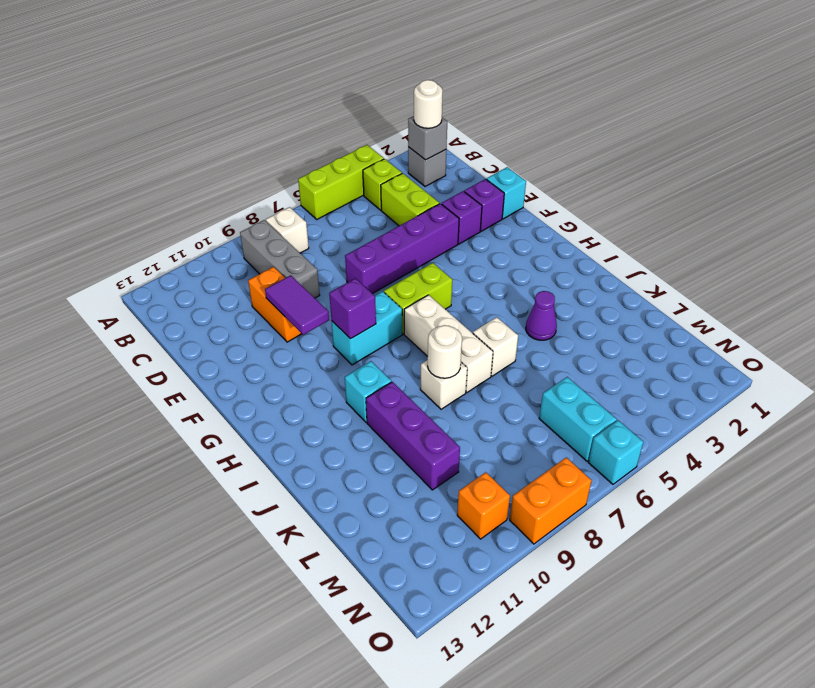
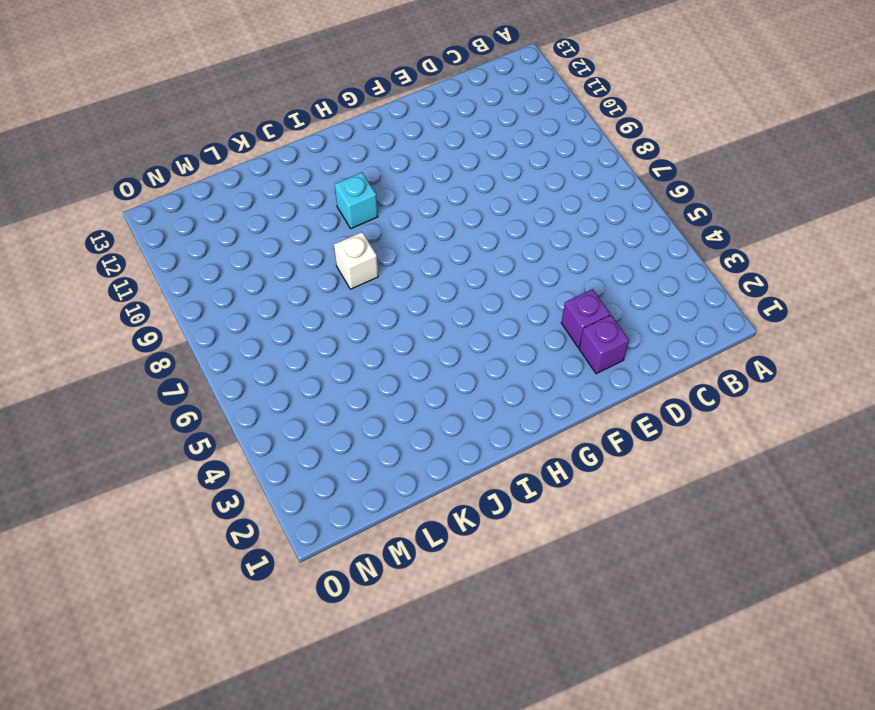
none -> lime brick A4:A6 level 1
none -> grey brick B2 level 1
none -> lime brick B4 level 1

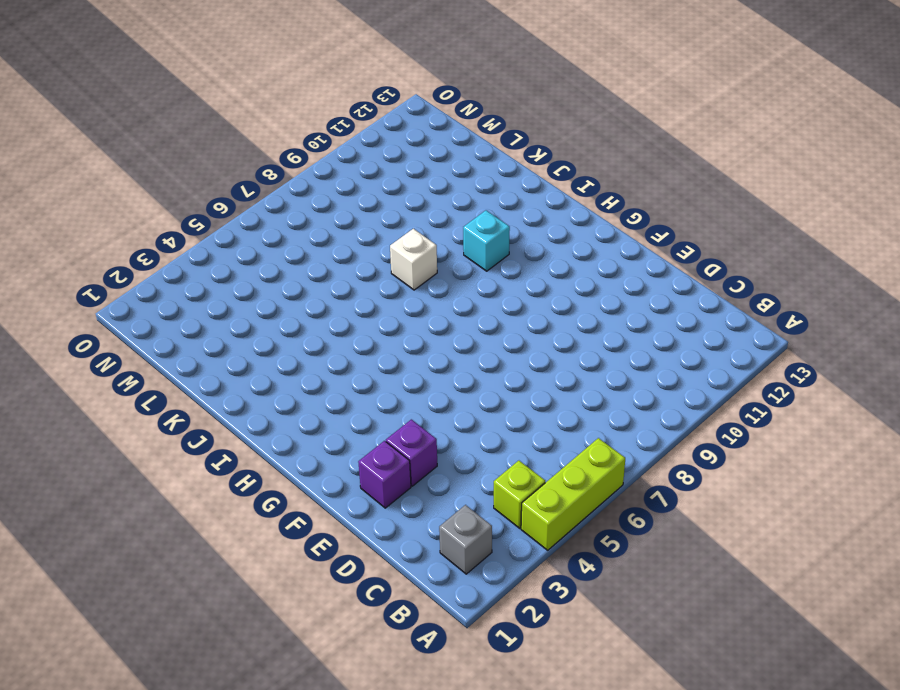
none -> white brick B8 level 1
none -> grey brick B9:D9 level 1
none -> lime brick C4:D4 level 1

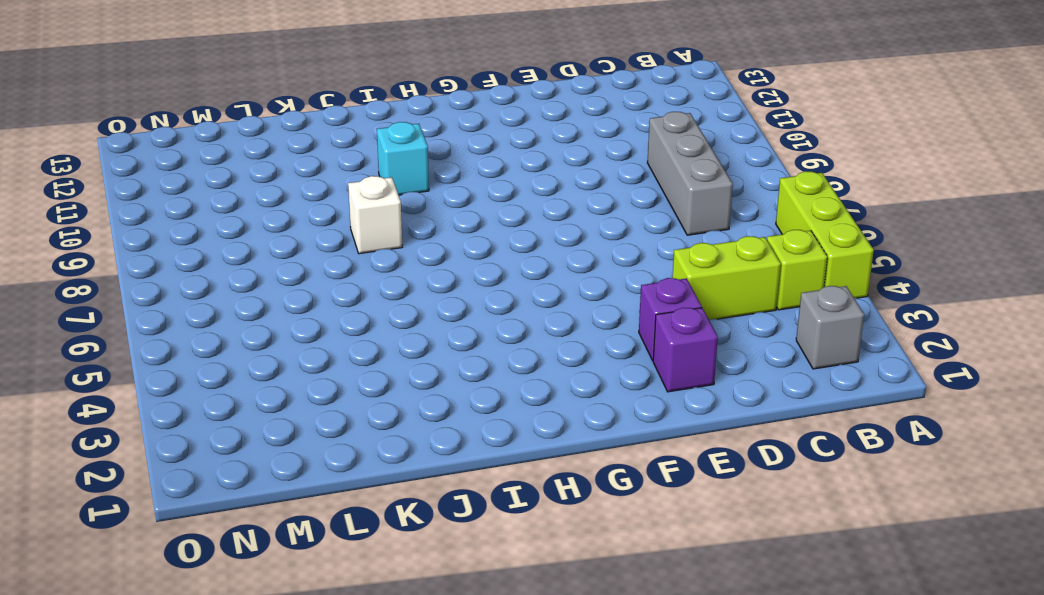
grey brick C7:C9 level 1 -> grey brick B9:D9 level 1
none -> white brick B8 level 1
none -> orange brick D10:E10 level 1
none -> cyan brick E1 level 1

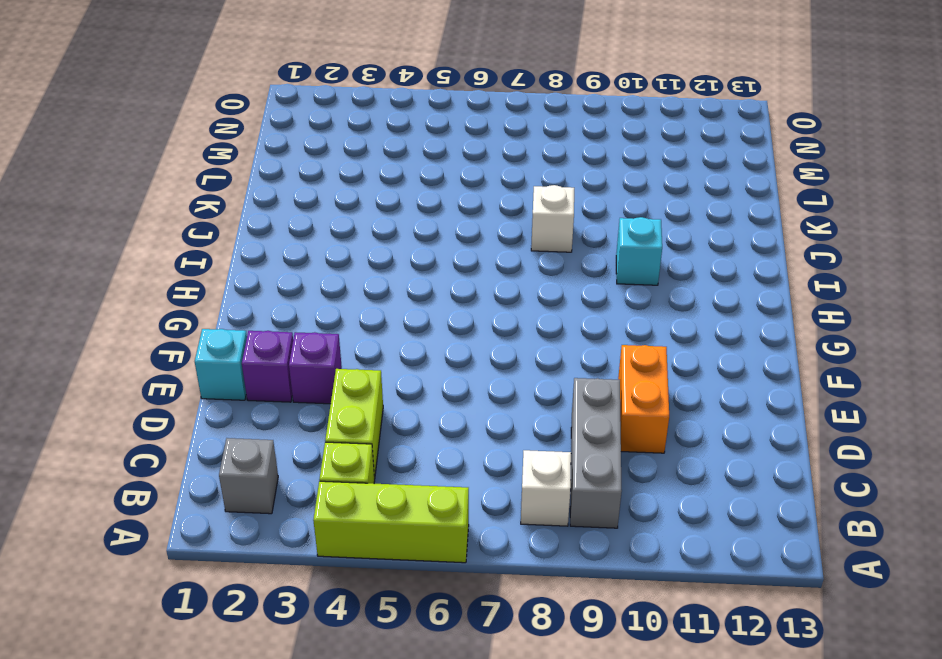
none -> purple brick E4:E7 level 1
none -> lime brick G6:G7 level 1
none -> cyan brick G8:G9 level 1

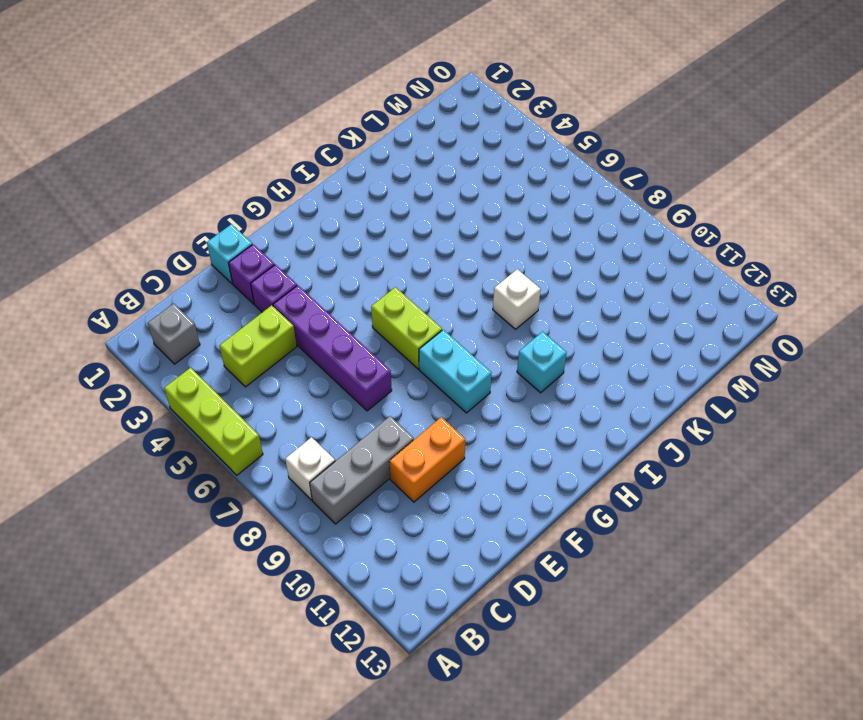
none -> lime brick B4 level 1
none -> white brick H7:J7 level 1
none -> purple cone J4 level 1

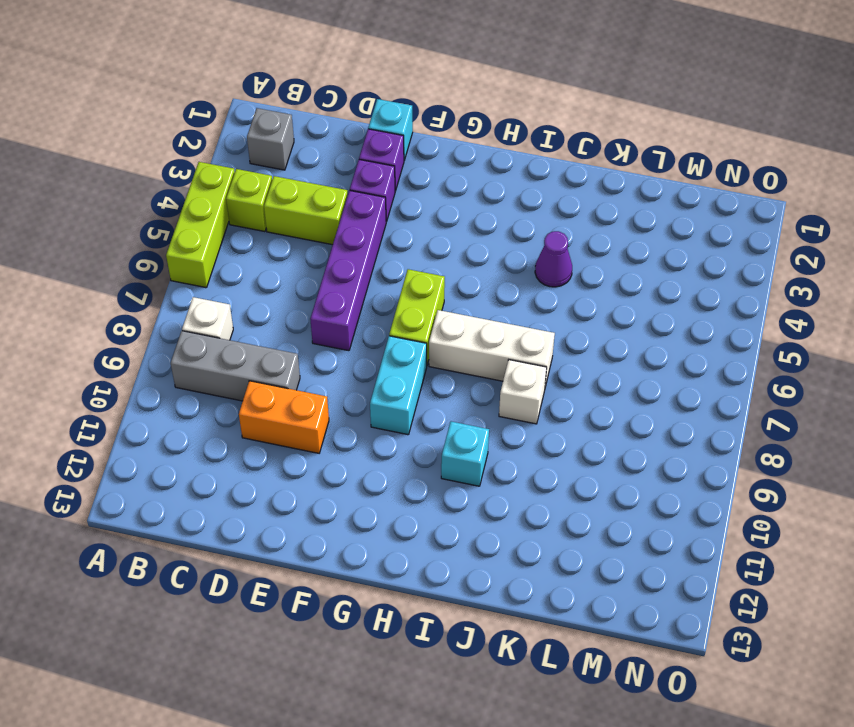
none -> white brick J6 level 1
none -> purple brick J10:L10 level 1
none -> cyan brick M6:N6 level 1

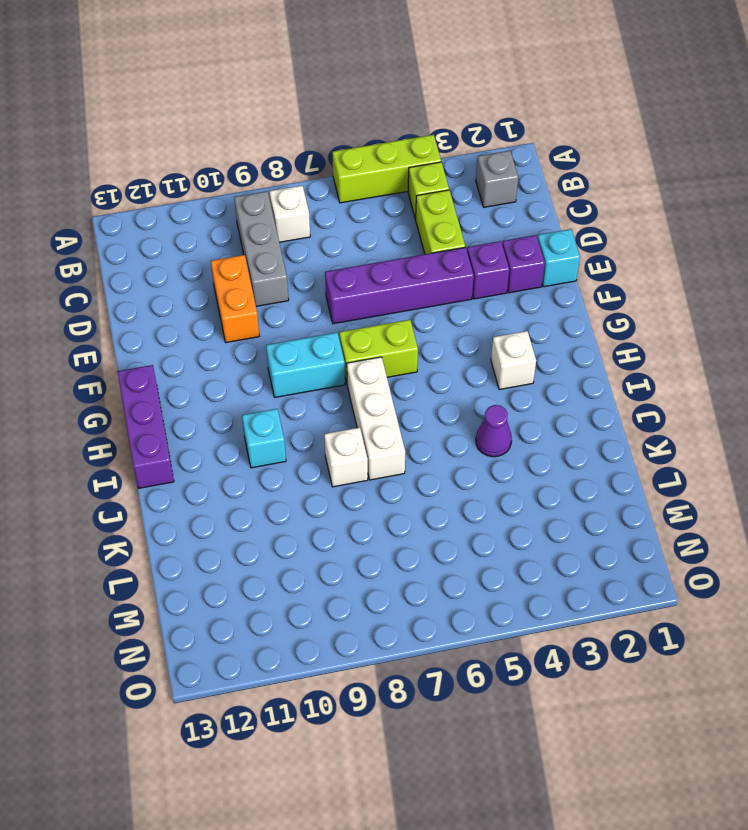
purple brick G13:I13 level 1 -> purple brick J10:L10 level 1
white brick H3 level 1 -> white brick J6 level 1
none -> cyan brick M6:N6 level 1
none -> orange brick N10 level 1
none -> cyan brick O6 level 1

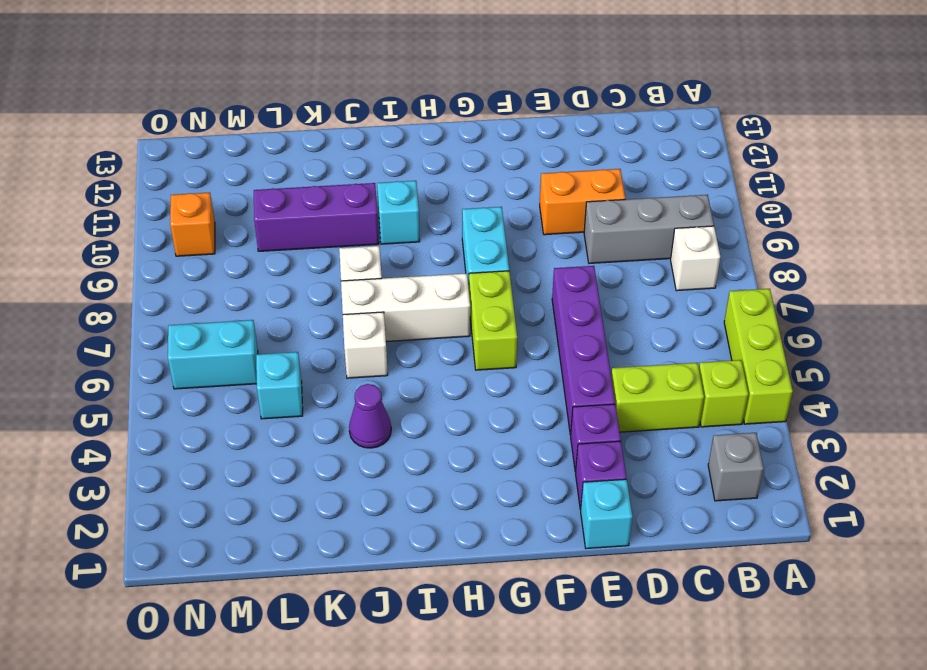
cyan brick L5 level 1 -> cyan brick O6 level 1
none -> orange brick O8:O9 level 1
none -> grey brick B2 level 2
none -> purple tile E10:F10 level 2

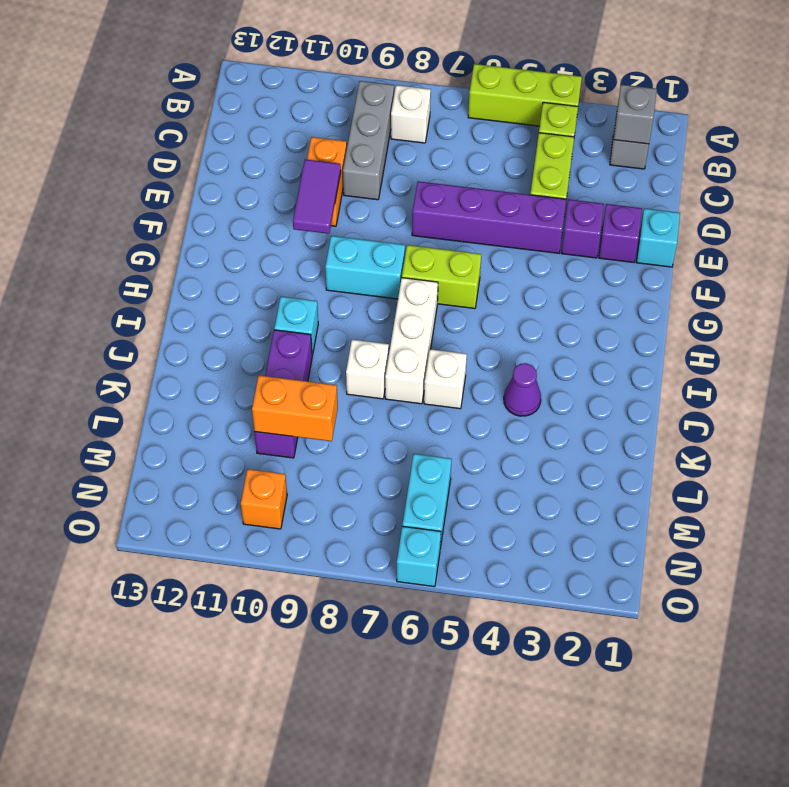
orange brick L9:L10 level 2 -> orange brick O8:O9 level 1
none -> purple brick G9 level 2
none -> white round brick J8 level 2
none -> white round brick B2 level 3

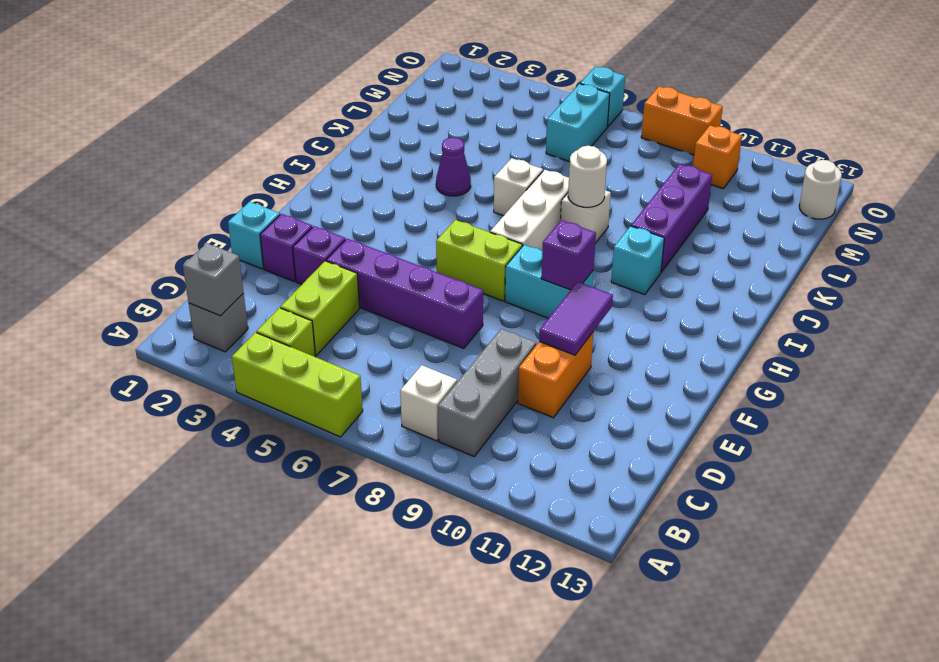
white round brick N13 level 1 -> white round brick B2 level 3

